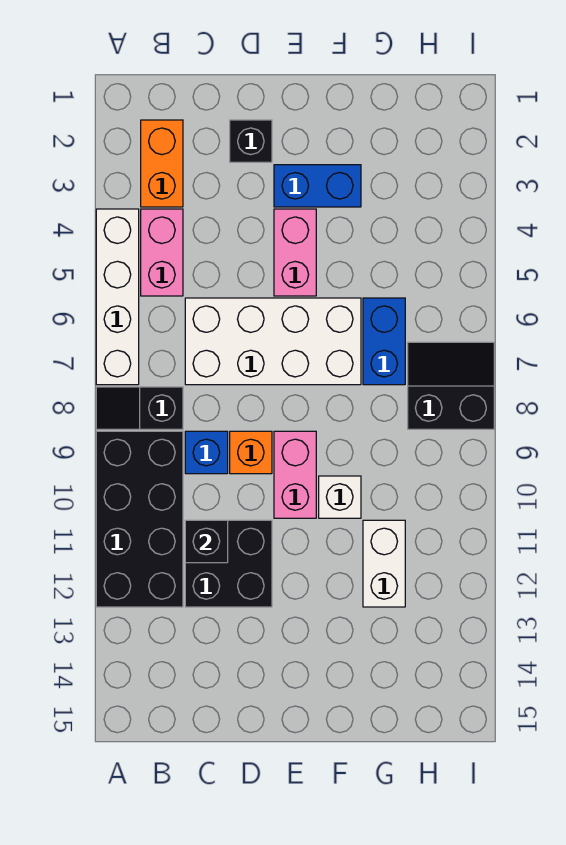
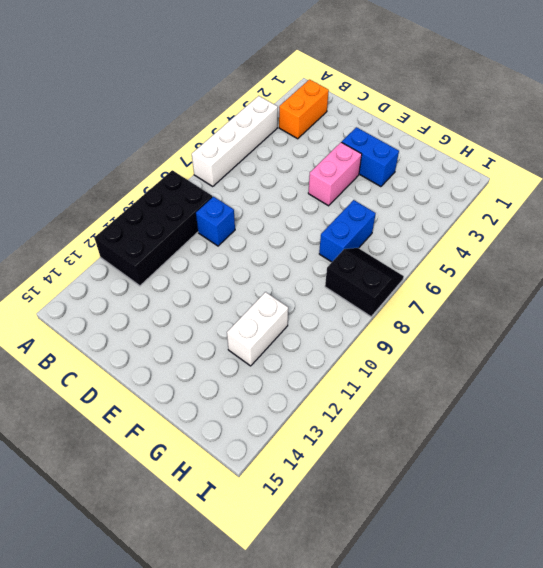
none -> black slope A8:B8 level 1 top B
none -> pink brick B4:B5 level 1
none -> white brick C6:F7 level 1

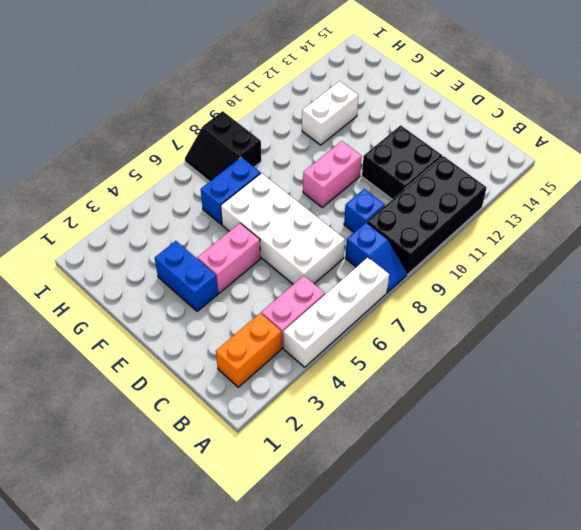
blue slope A8:B8 level 1 top B -> black slope A8:B8 level 1 top B
none -> black brick D2 level 1
none -> orange brick D9 level 1
none -> white brick F10 level 1

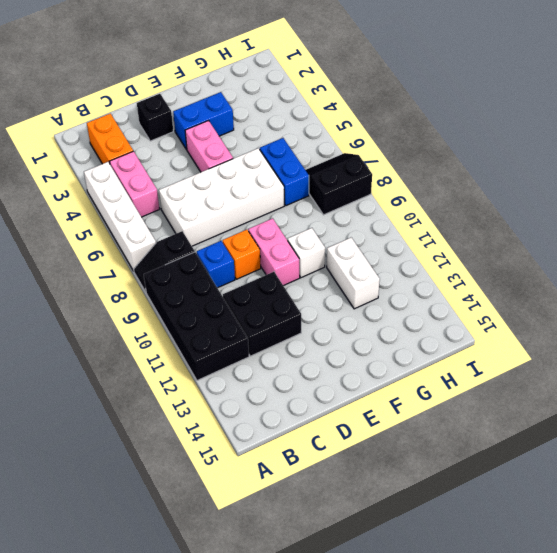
none -> black brick C11 level 2

